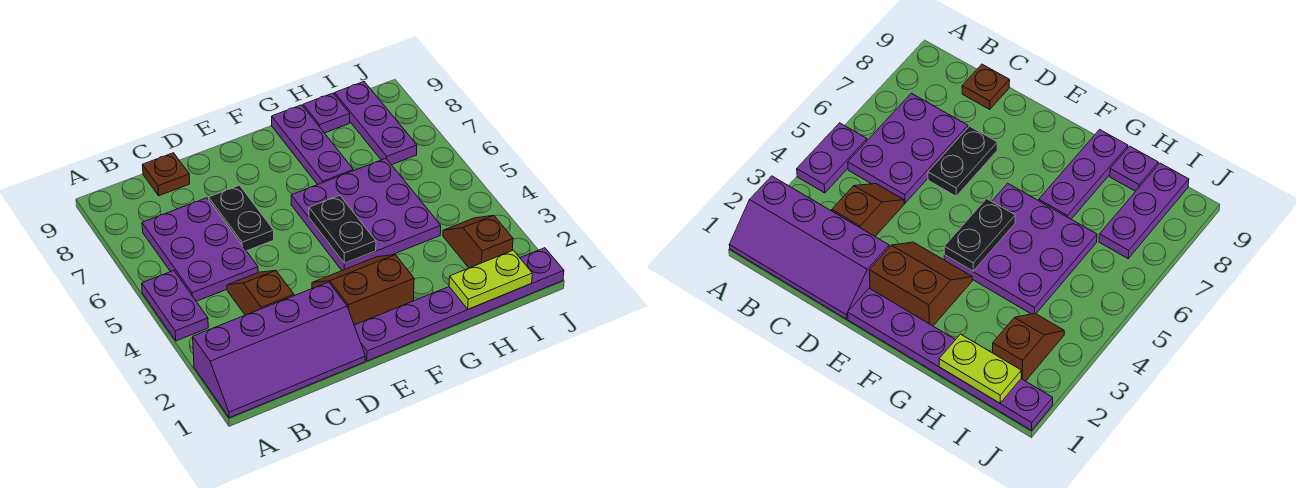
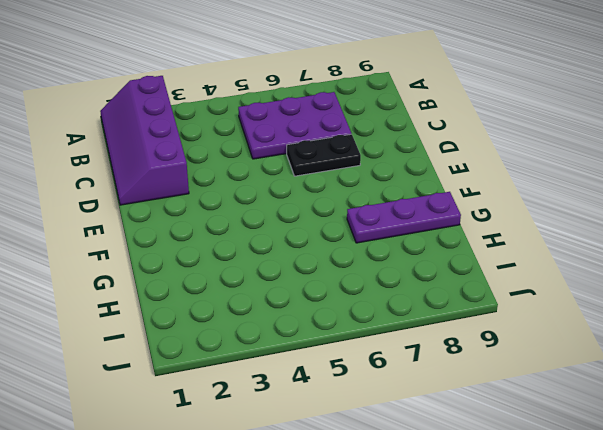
none -> purple plate A4:A5 level 1
none -> brown slope C3:C4 level 1 top 3
none -> brown plate C9 level 1

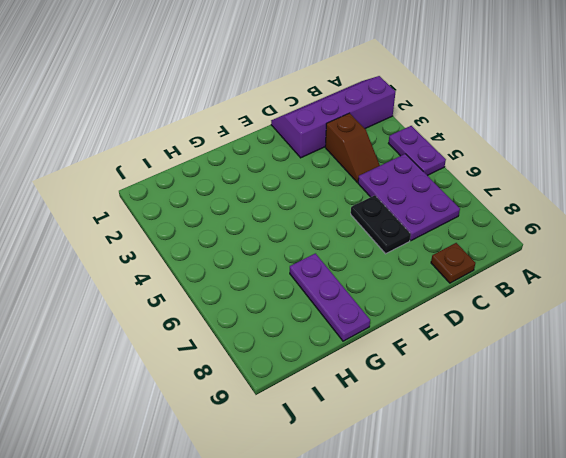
none -> purple plate E1:J1 level 1
none -> brown slope E2:F3 level 1 top 2
none -> purple plate F4:H6 level 1

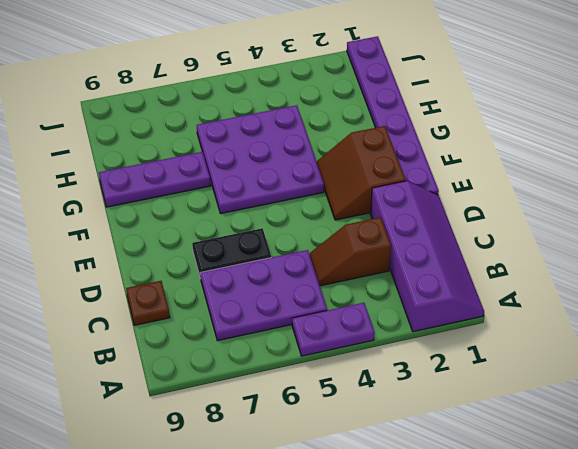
none -> purple plate H9 level 1
none -> brown slope I2:I3 level 1 top 2
none -> purple plate I7:I9 level 1

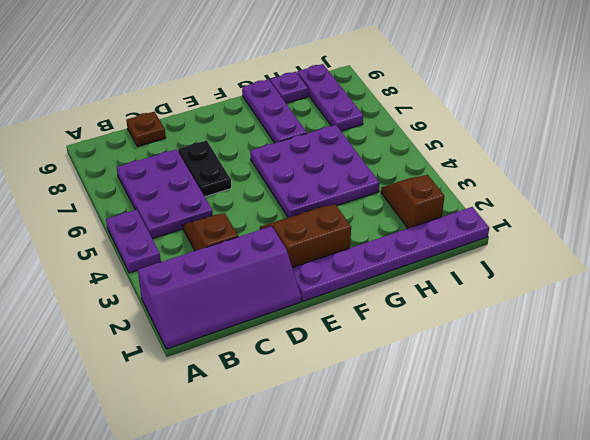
none -> black plate F4:F5 level 2
none -> lime plate H1:I1 level 2

